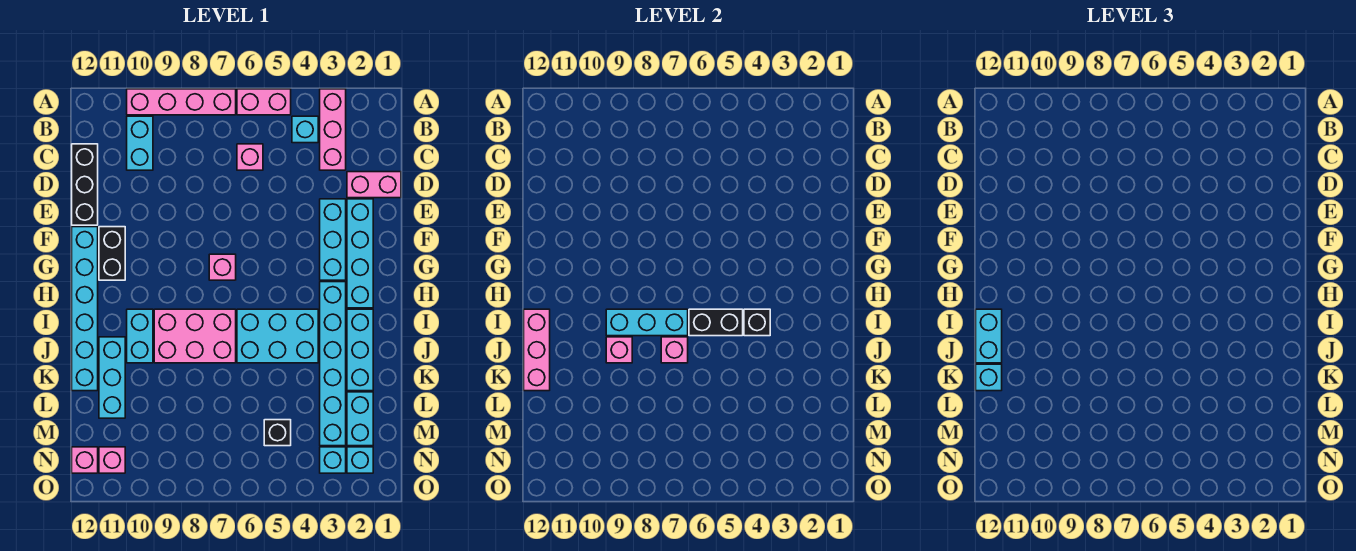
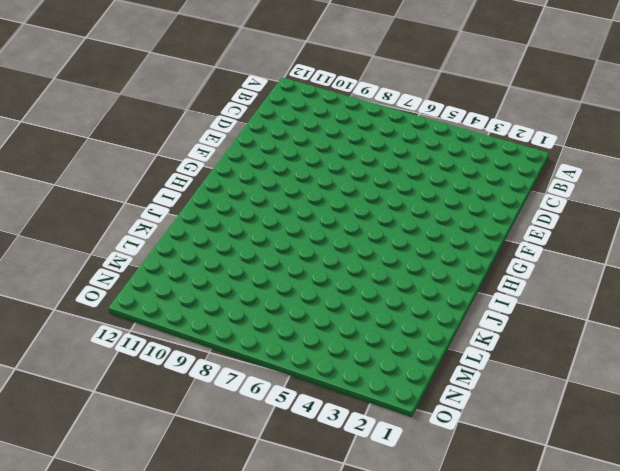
none -> pink brick A3:C3 level 1
none -> pink brick A5:A6 level 1
none -> pink brick A7:A10 level 1
none -> cyan brick B4 level 1

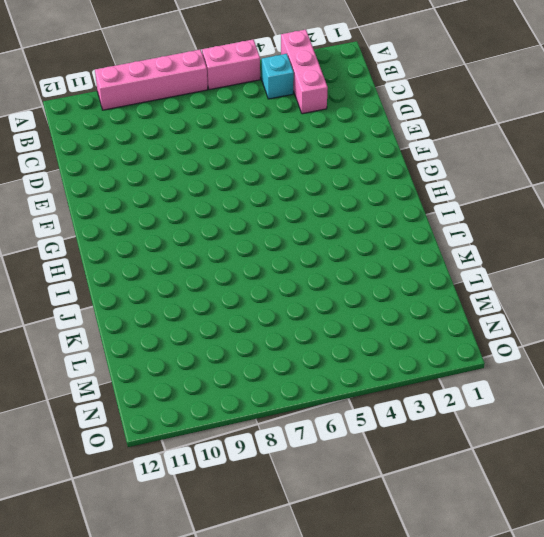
none -> cyan brick B10:C10 level 1
none -> pink brick C6 level 1
none -> black brick C12:E12 level 1
none -> pink brick D1:D2 level 1

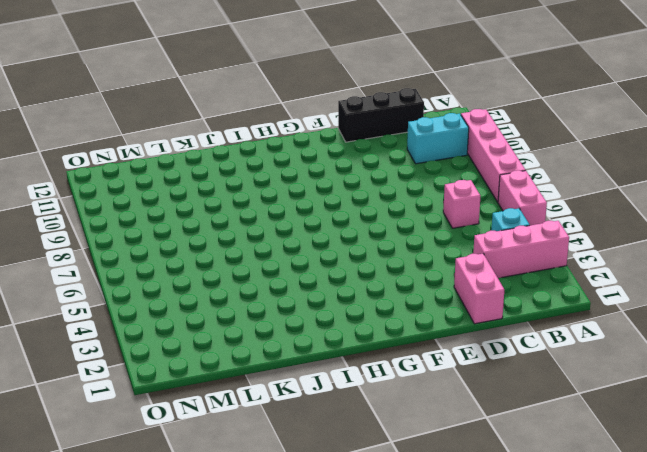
none -> cyan brick E2:H2 level 1
none -> cyan brick E3:G3 level 1
none -> black brick F11:G11 level 1
none -> cyan brick F12:K12 level 1

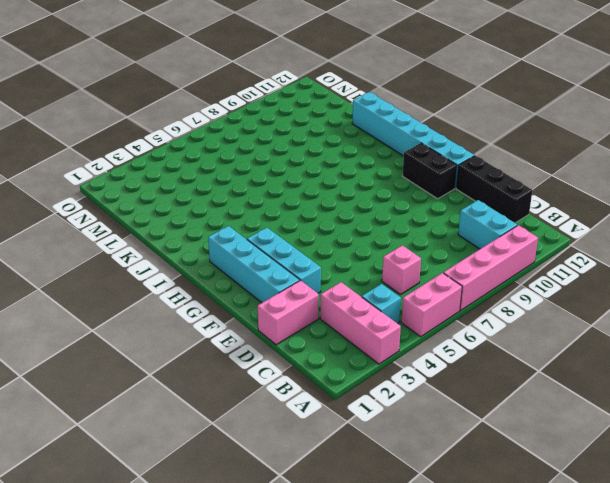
none -> pink brick G7 level 1
none -> cyan brick H3:M3 level 1
none -> cyan brick I2:K2 level 1
none -> cyan brick I4:J6 level 1

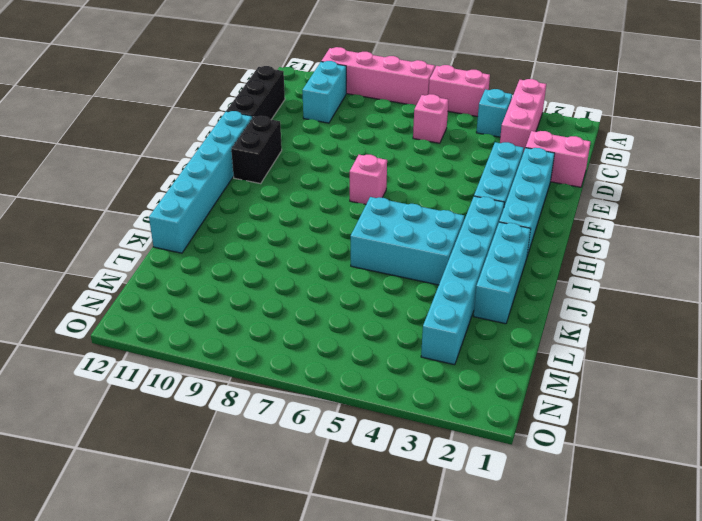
none -> pink brick I7:J9 level 1
none -> cyan brick I10:J10 level 1
none -> cyan brick J11:L11 level 1
none -> cyan brick L2:M2 level 1

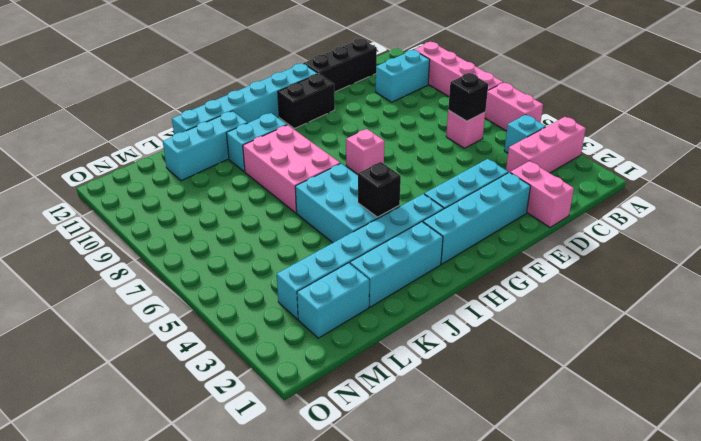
black brick C6 level 2 -> black brick M5 level 1
none -> cyan brick N2 level 1
none -> cyan brick N3 level 1
none -> pink brick N11 level 1
none -> pink brick N12 level 1

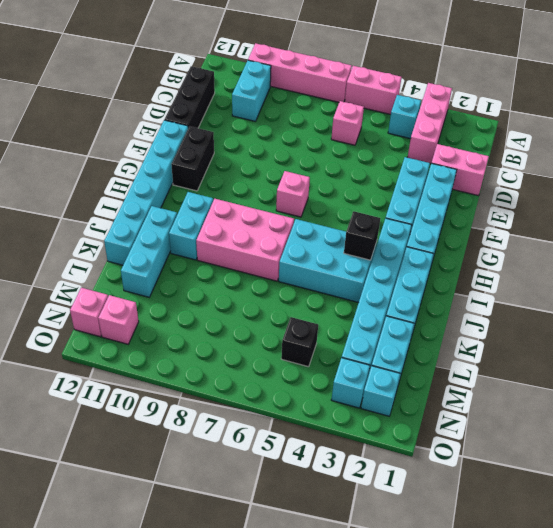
none -> black brick I5:I6 level 2
none -> cyan brick I7:I9 level 2
none -> pink brick I12:K12 level 2
none -> pink brick J7 level 2

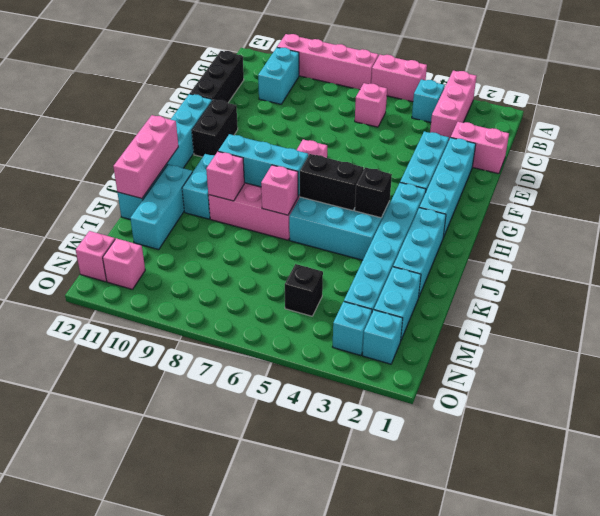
none -> cyan brick I12:J12 level 3
none -> cyan brick K12 level 3

